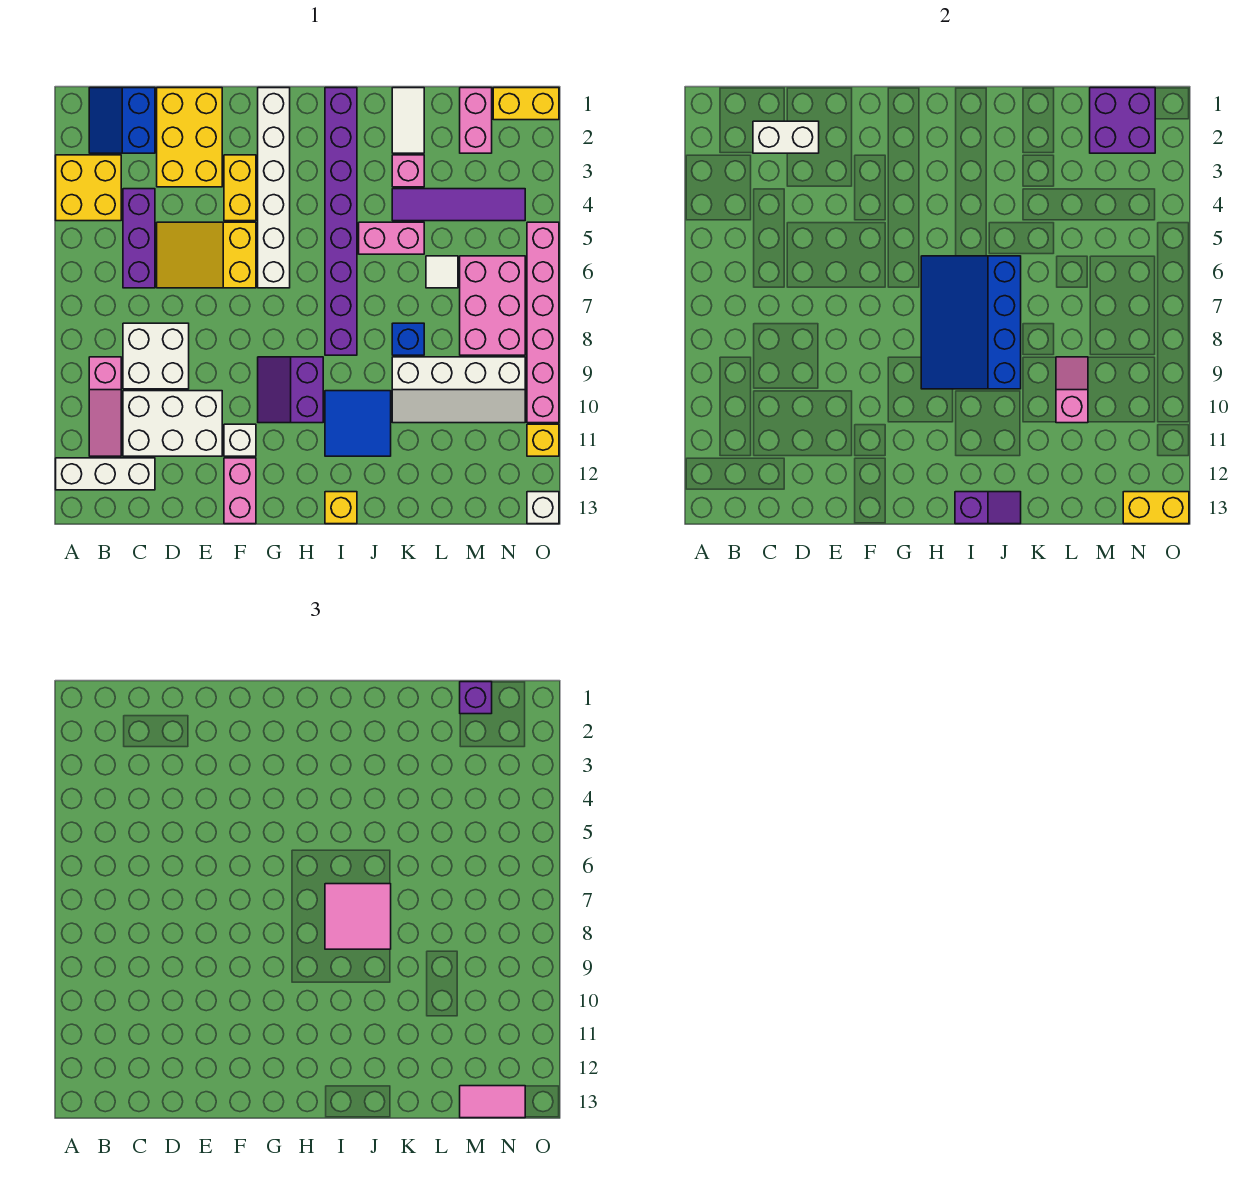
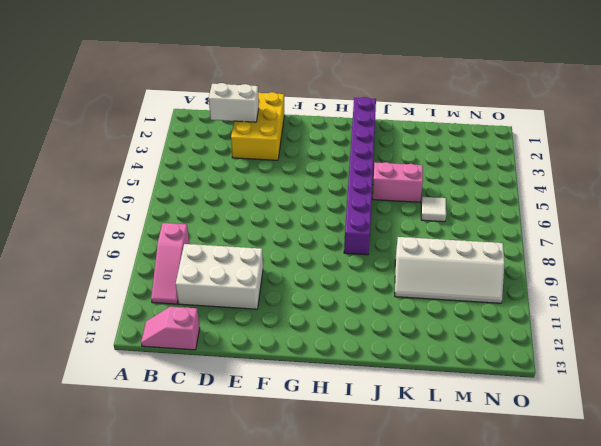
pink slope B13:C13 level 1 top C -> pink slope L9:L10 level 2 top 10
none -> yellow brick A3:B4 level 1
none -> white brick A12:C12 level 1
none -> blue slope B1:C2 level 1 top C
none -> purple brick C4:C6 level 1

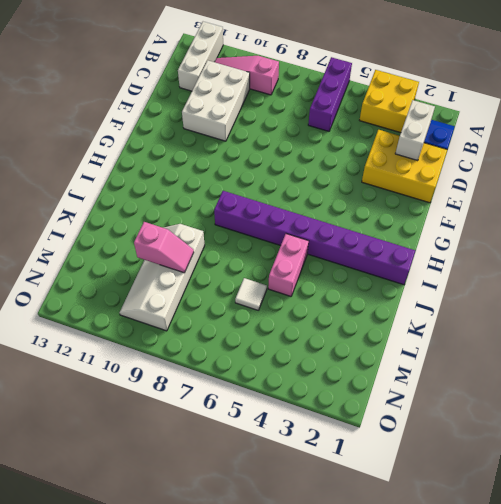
purple brick A6:C6 level 1 -> purple brick C4:C6 level 1
none -> white brick C8:D9 level 1
none -> yellow slope D5:F6 level 1 top F
none -> yellow brick F3:F4 level 1
none -> white brick F11 level 1

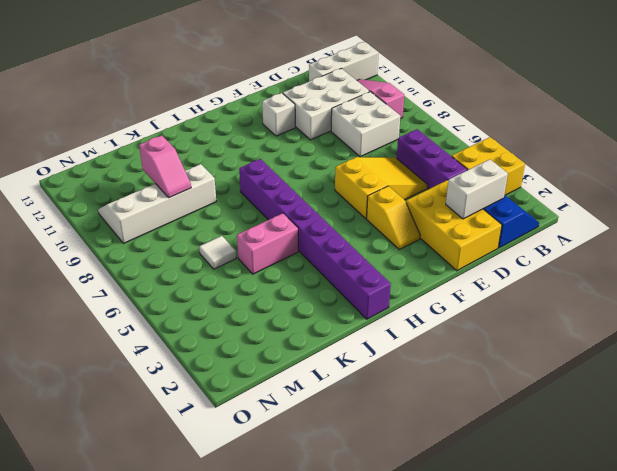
yellow slope F3:F4 level 1 top 4 -> yellow brick F3:F4 level 1
none -> pink brick F12:F13 level 1
none -> white brick G1:G6 level 1
none -> purple slope G9:H10 level 1 top H
none -> blue tile I10:J11 level 1

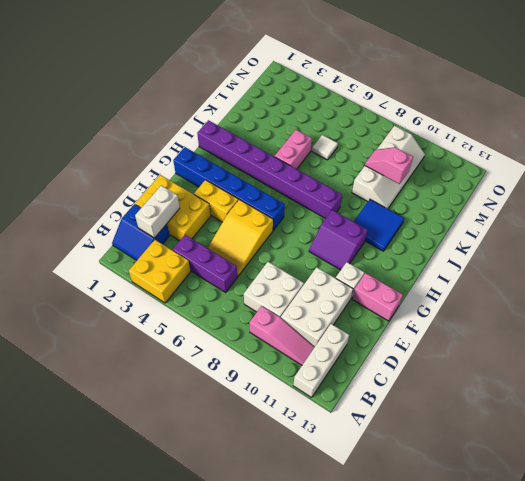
blue brick G1:G6 level 1 -> white brick G1:G6 level 1
none -> yellow brick I13 level 1
none -> white tile K1:K2 level 1
none -> pink brick K3 level 1
none -> purple tile K4:N4 level 1

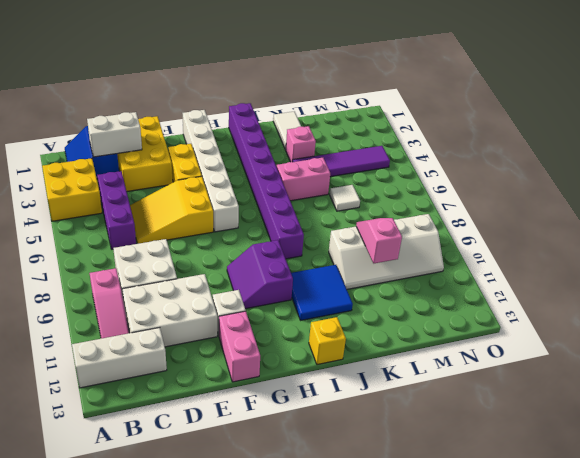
none -> blue brick K8 level 1
none -> pink brick M1:M2 level 1
none -> pink brick M6:N8 level 1
none -> yellow brick N1:O1 level 1

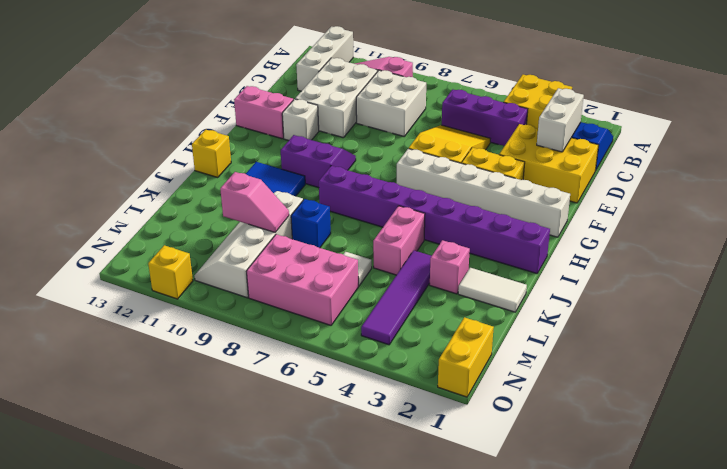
none -> pink brick M1:M2 level 1
none -> pink brick O5:O10 level 1
none -> white brick O13 level 1
none -> blue slope H6:J9 level 2 top J

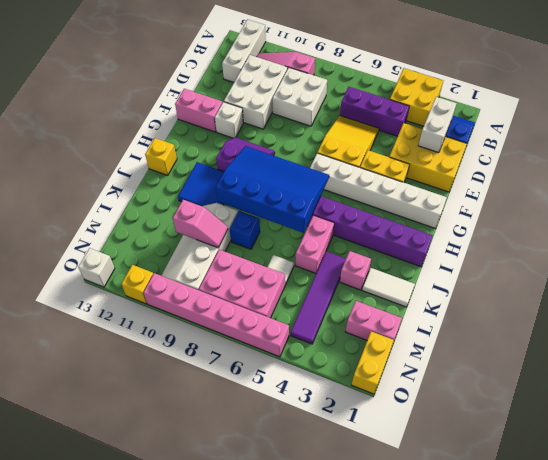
none -> purple slope I13:J13 level 2 top I
none -> purple brick M1:N2 level 2
none -> yellow brick N13:O13 level 2
none -> pink tile I7:J8 level 3

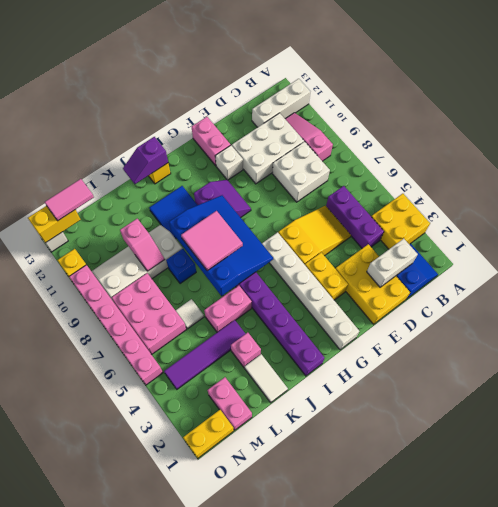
none -> purple brick M1:N2 level 2
none -> purple brick M1 level 3

